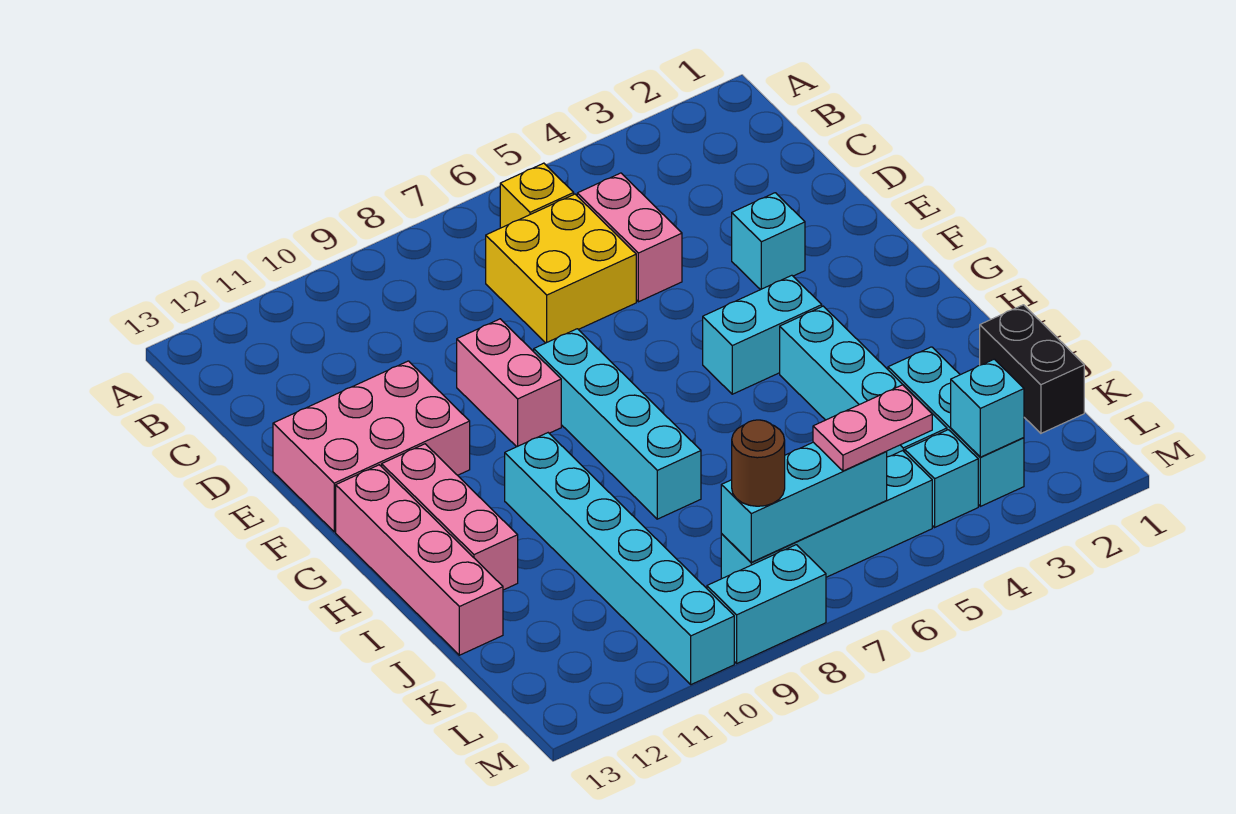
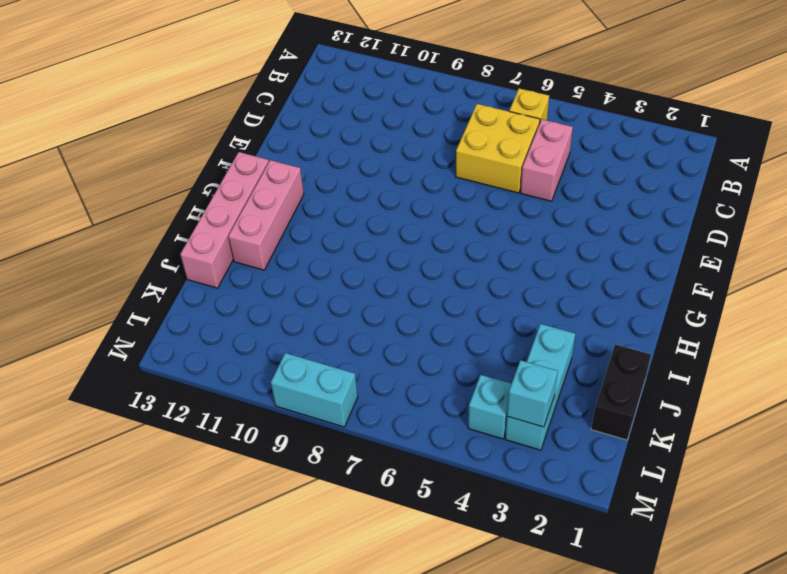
none -> cyan brick E3 level 1
none -> pink brick E9:F9 level 1
none -> pink brick E11:F13 level 1

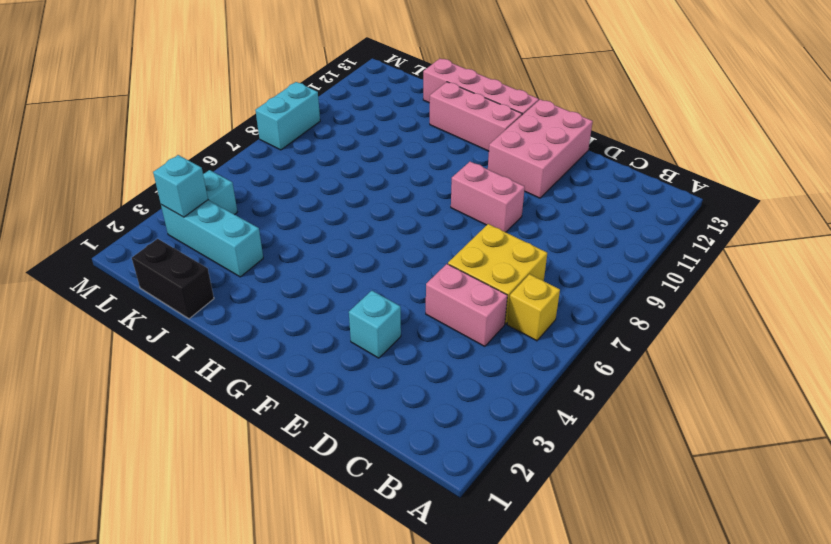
none -> cyan brick F8:I8 level 1
none -> cyan brick G4:G5 level 1
none -> cyan brick H4:K4 level 1

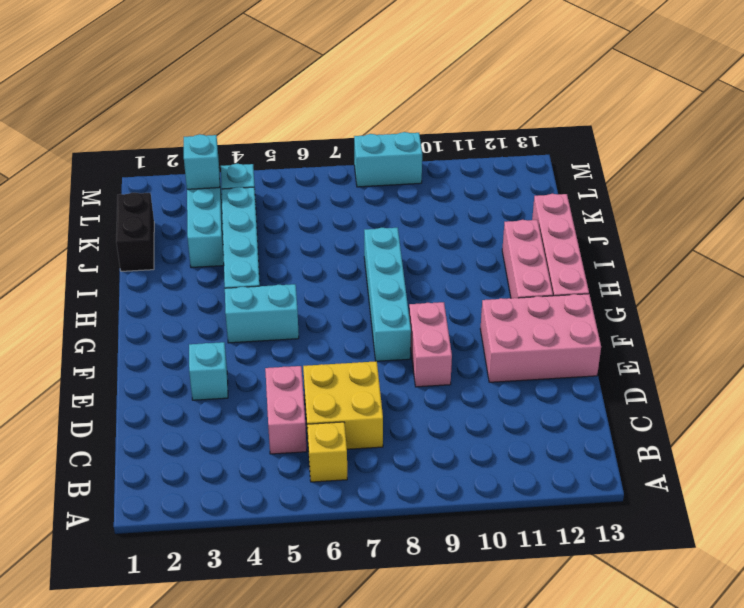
none -> cyan brick H10:M10 level 1
none -> cyan brick L5:L8 level 1
none -> cyan brick L6:L8 level 2

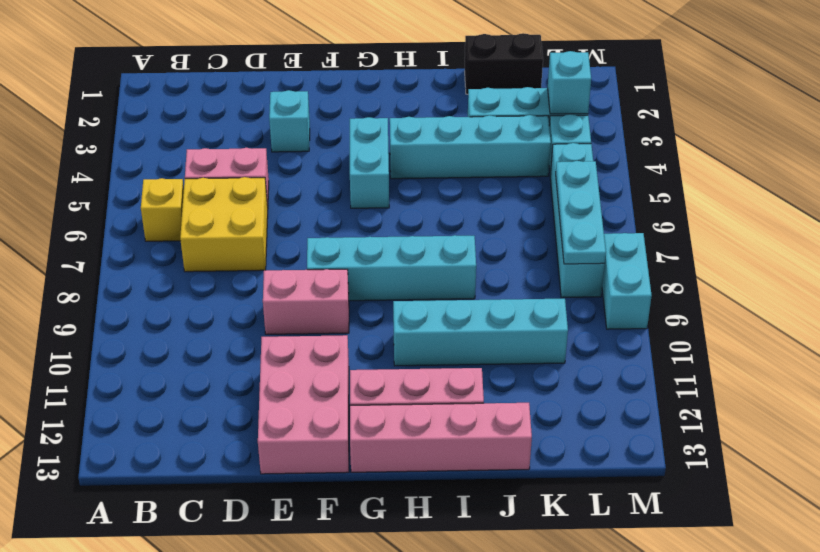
cyan brick H10:K10 level 1 -> cyan brick H10:M10 level 1
cyan plate L6:L8 level 2 -> cyan brick L6:L8 level 2
none -> pink plate L5:L6 level 3
none -> brown round brick L8 level 3

